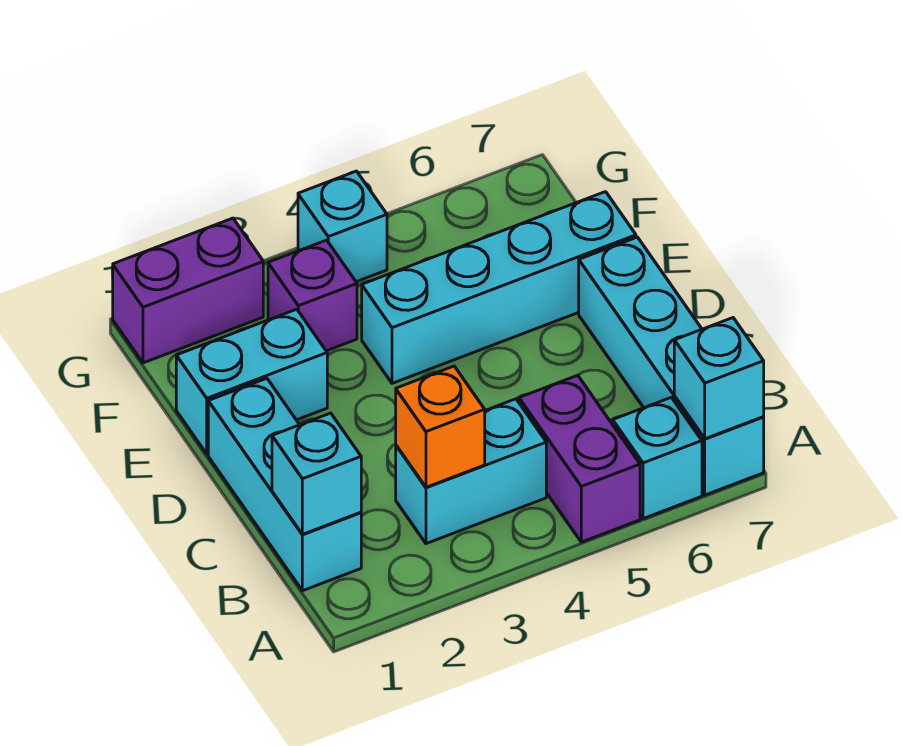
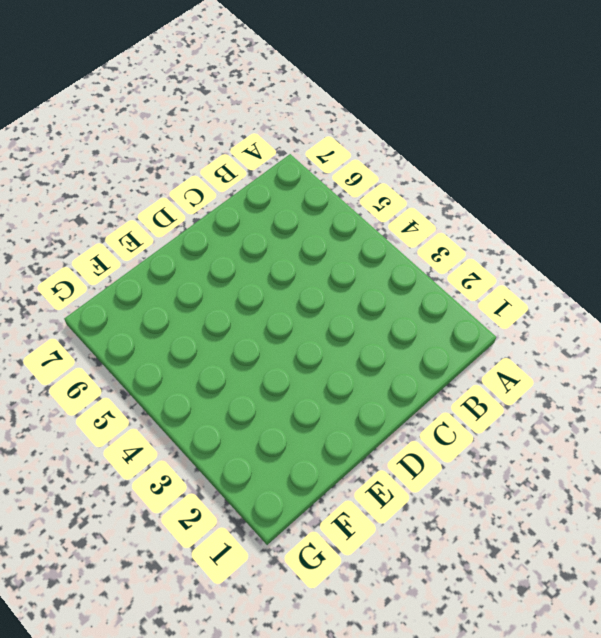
none -> purple brick A5:B5 level 1
none -> cyan brick A6 level 1
none -> cyan brick A7:D7 level 1

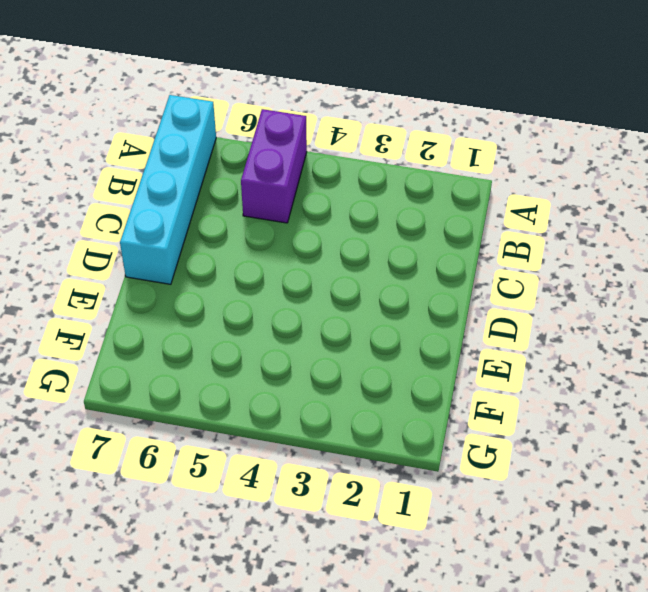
none -> cyan brick A6 level 1
none -> cyan brick B1:D1 level 1
none -> cyan brick B3:B4 level 1

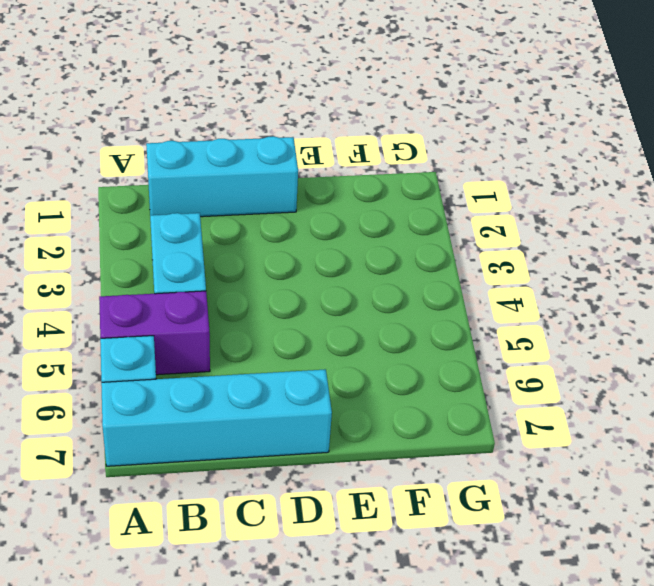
none -> cyan brick E1:E2 level 1
none -> cyan brick E4:E7 level 1
none -> purple brick F3 level 1

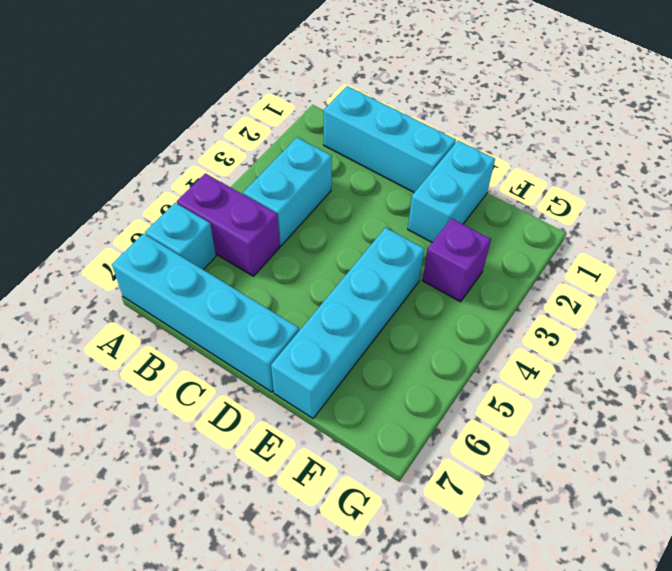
none -> purple brick G1:G2 level 1
none -> cyan brick G4 level 1
none -> cyan brick A7 level 2

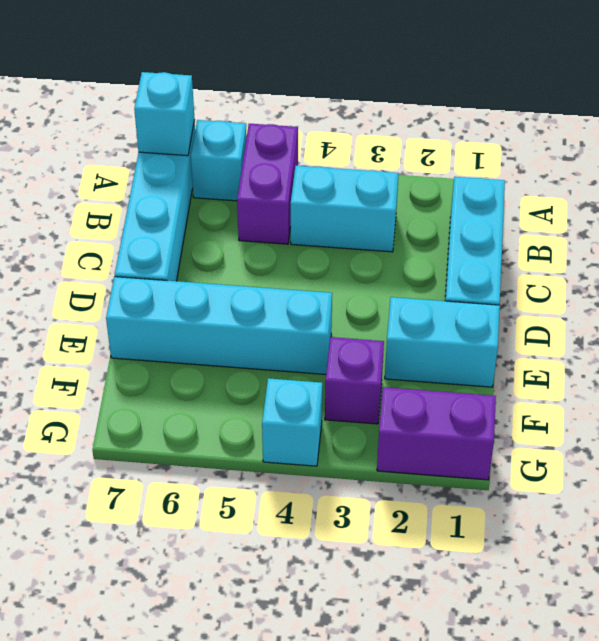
none -> cyan brick B1 level 2
none -> orange brick B3 level 2

